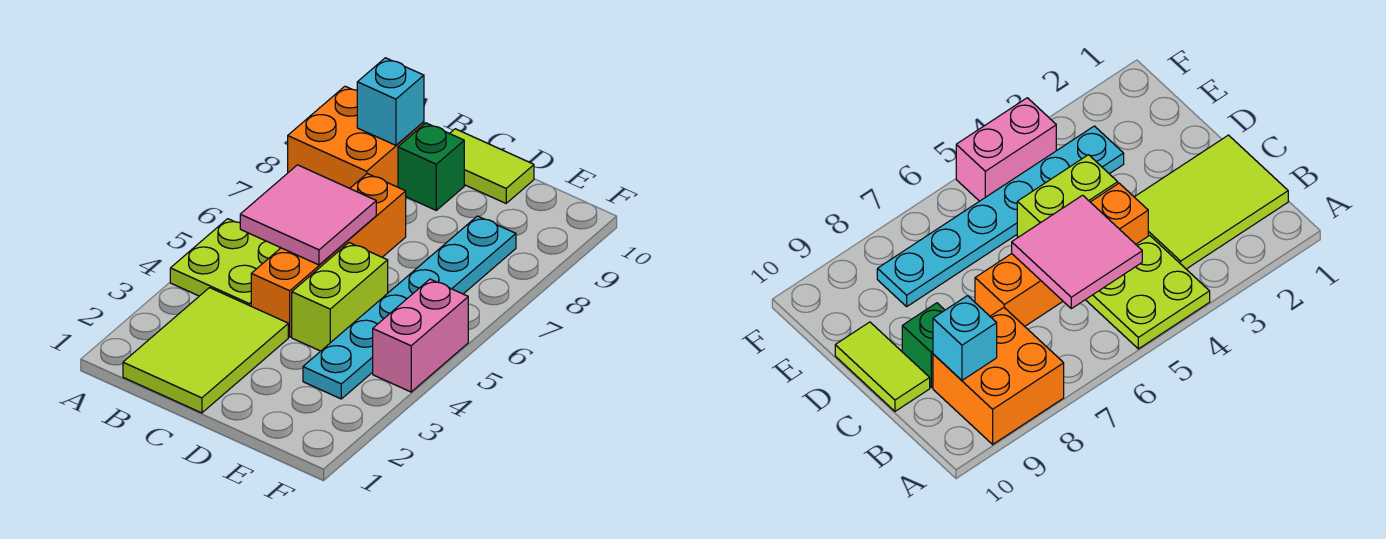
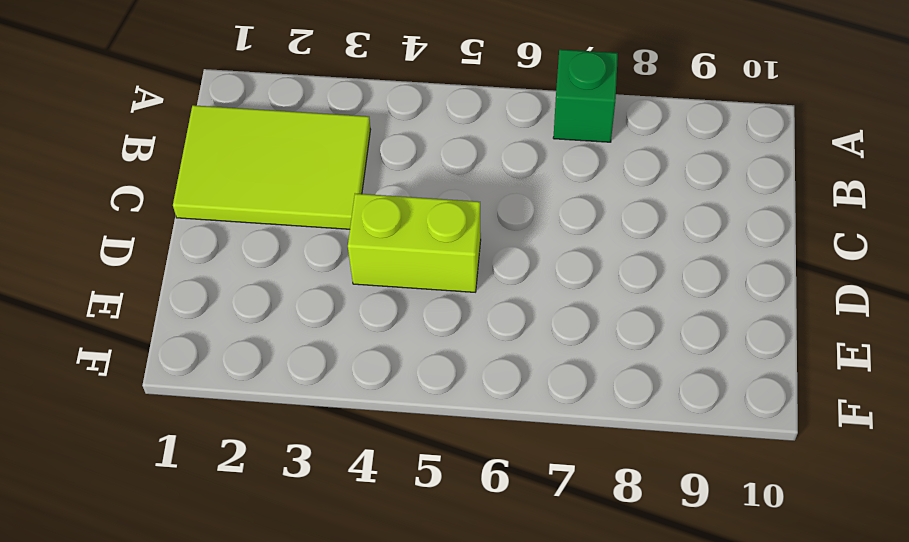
green brick A7 level 1 -> green brick C9 level 1
none -> lime plate A4:B5 level 1
none -> orange brick A8:B9 level 1

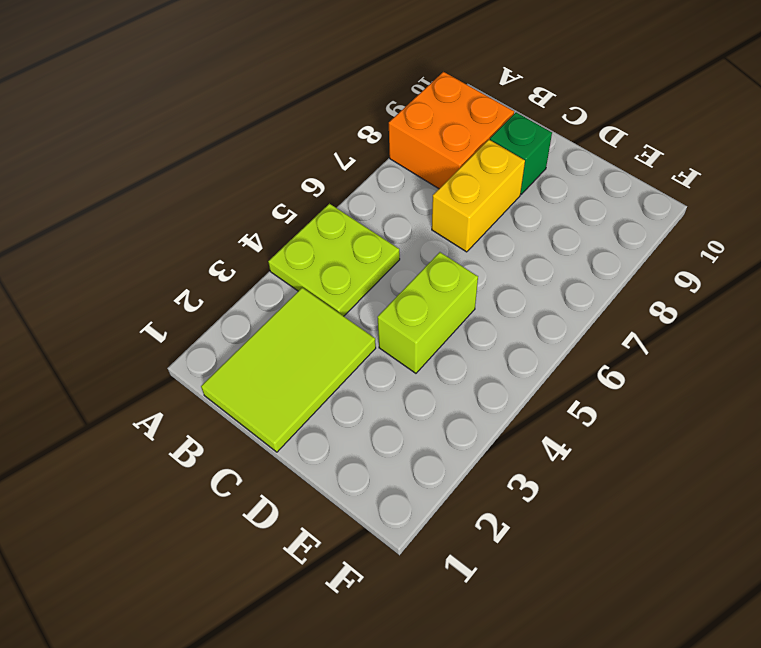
yellow brick C7:C8 level 1 -> orange brick C4:C7 level 1
none -> lime tile C10:D10 level 1
none -> cyan plate E3:E8 level 1

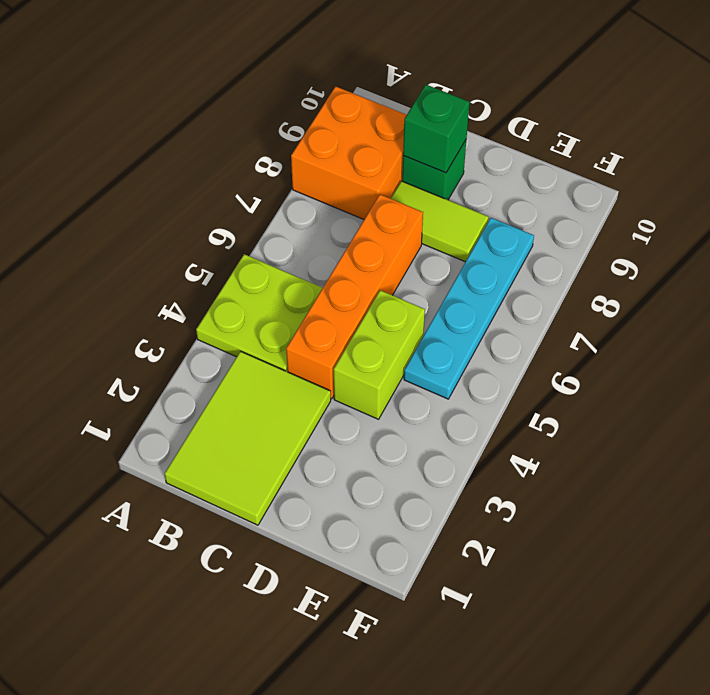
lime tile C8:D8 level 1 -> lime tile C10:D10 level 1
green brick C9 level 2 -> none
cyan plate E5:E8 level 1 -> cyan plate E3:E8 level 1
none -> pink brick F4:F5 level 1
none -> pink tile B5:C6 level 2

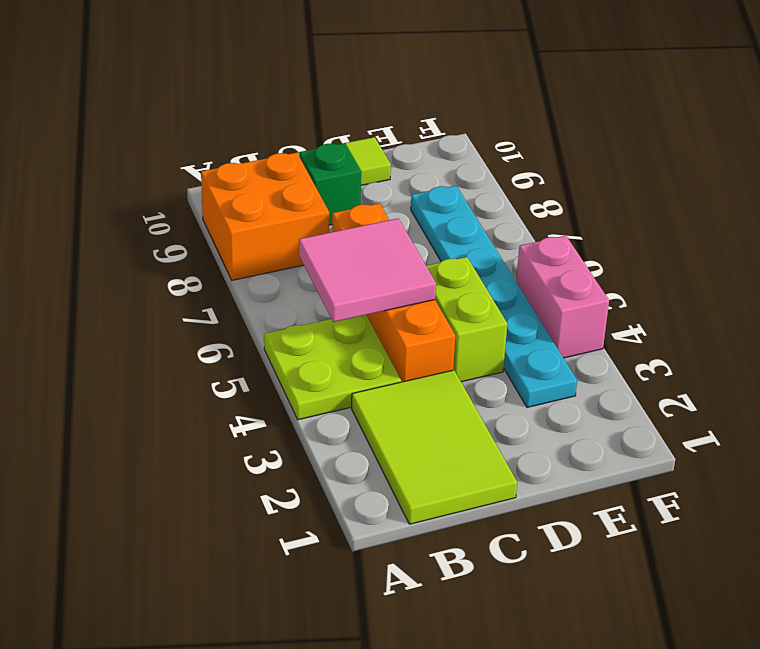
none -> cyan brick B9 level 2

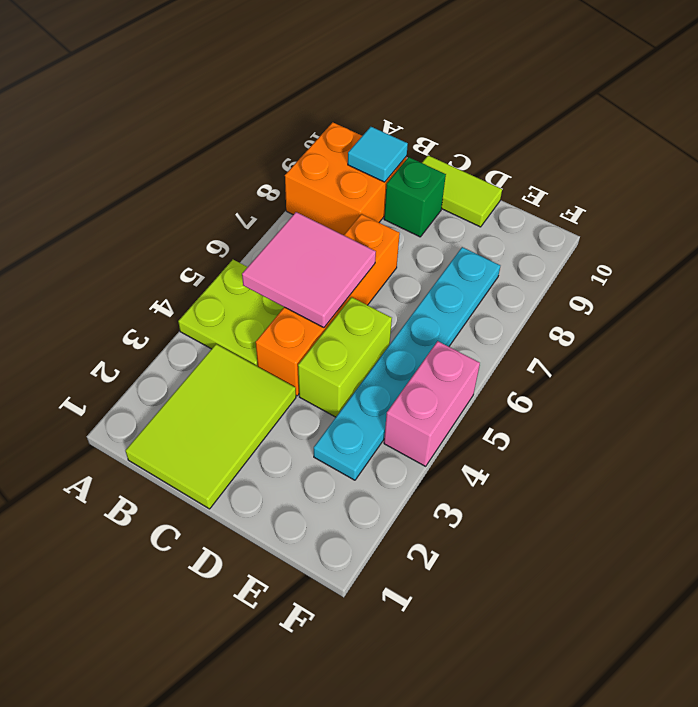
cyan tile B9 level 2 -> cyan brick B9 level 2

